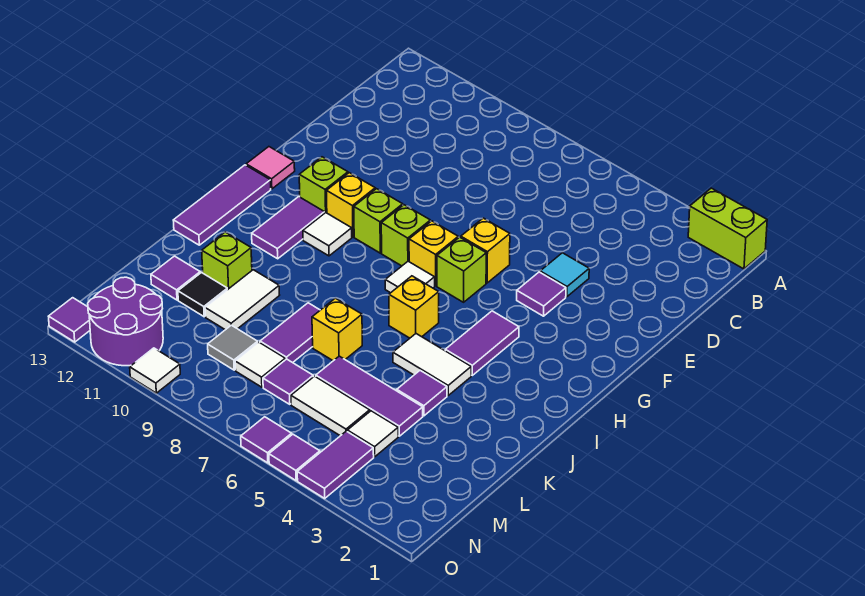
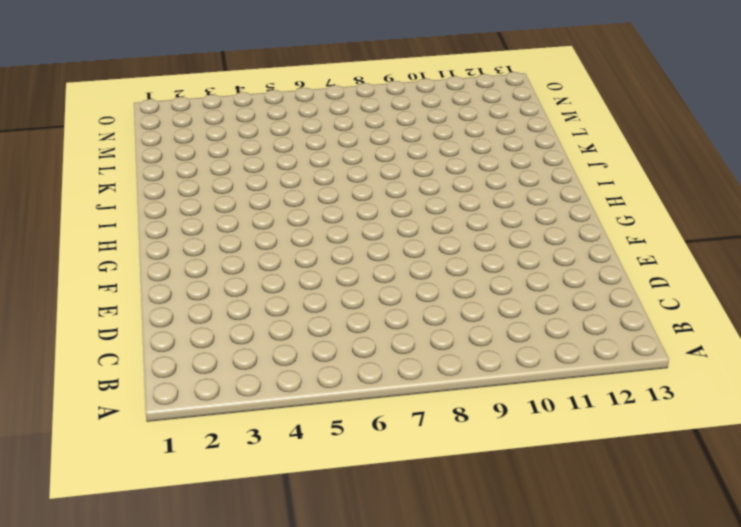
none -> lime brick A1:A2 level 1
none -> cyan tile E4 level 1
none -> purple tile F4 level 1
none -> yellow brick F6 level 1

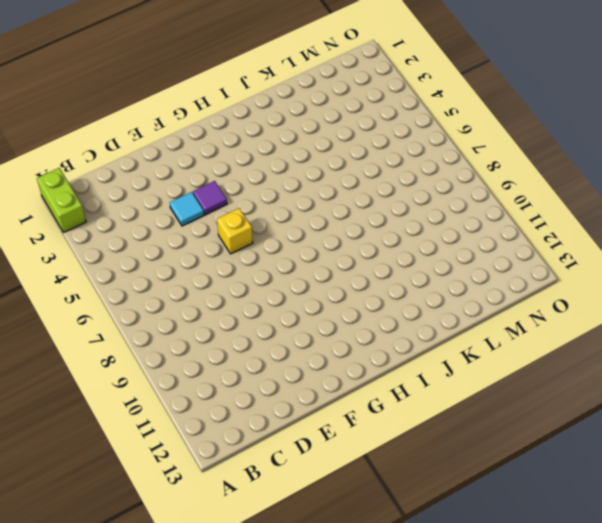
none -> lime brick G6 level 1
none -> yellow brick G7 level 1
none -> lime brick G8 level 1
none -> lime brick G9 level 1

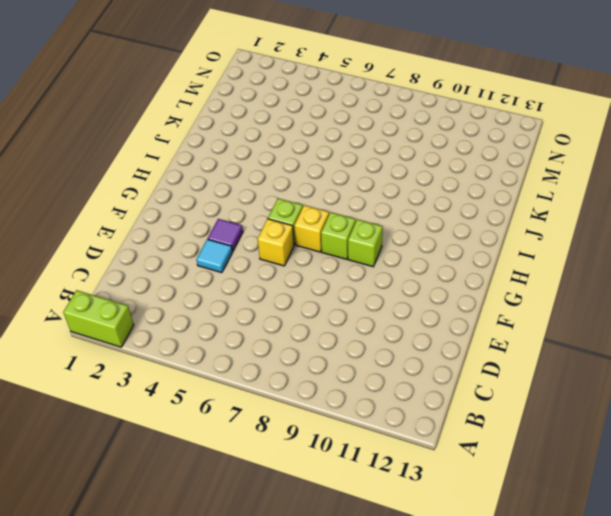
none -> yellow brick G10 level 1
none -> lime brick G11 level 1
none -> pink tile G13 level 1
none -> purple tile H4:I4 level 1

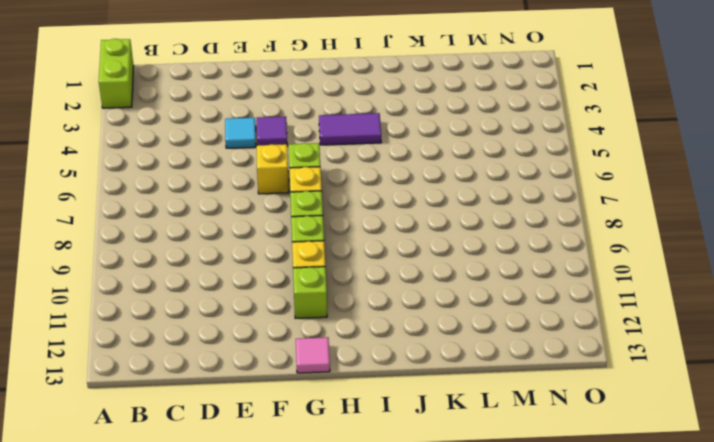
none -> white tile H7 level 1
none -> white tile H10 level 1
none -> purple tile H11:I11 level 1
none -> purple tile H13:J13 level 1

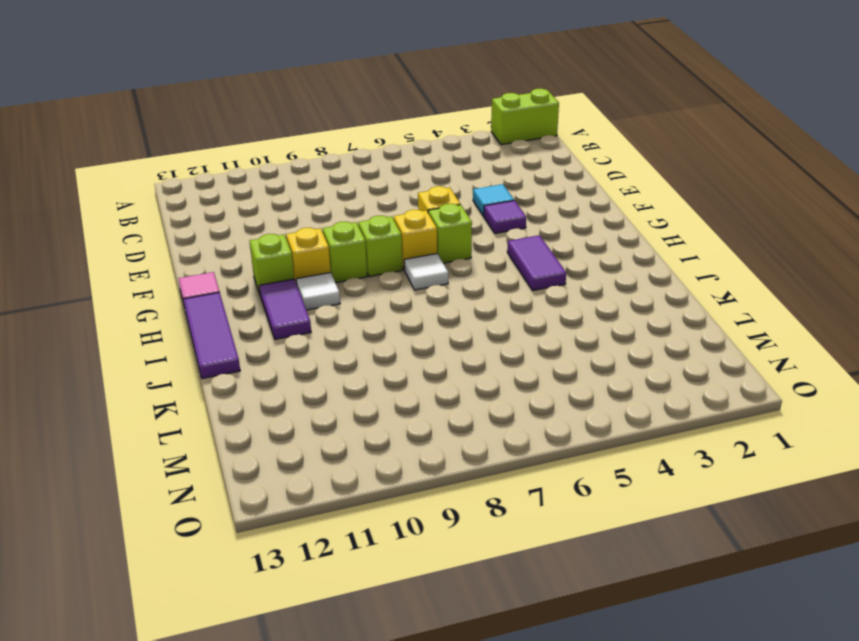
none -> yellow brick I6 level 1
none -> white tile J4:J5 level 1
none -> purple tile K4 level 1
none -> yellow brick K7 level 1

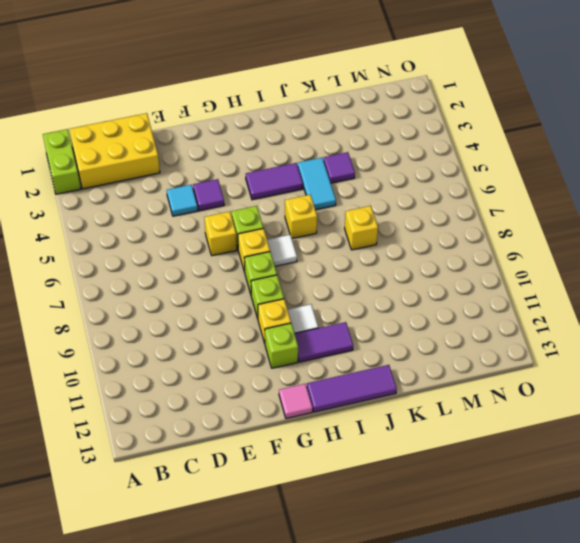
yellow brick B1:D2 level 1 -> none
cyan tile J4:J5 level 1 -> white tile J4:J5 level 1
none -> purple tile K8:L8 level 1
none -> white tile K10:L10 level 1
none -> lime brick K11 level 1
none -> purple tile L4:L6 level 1

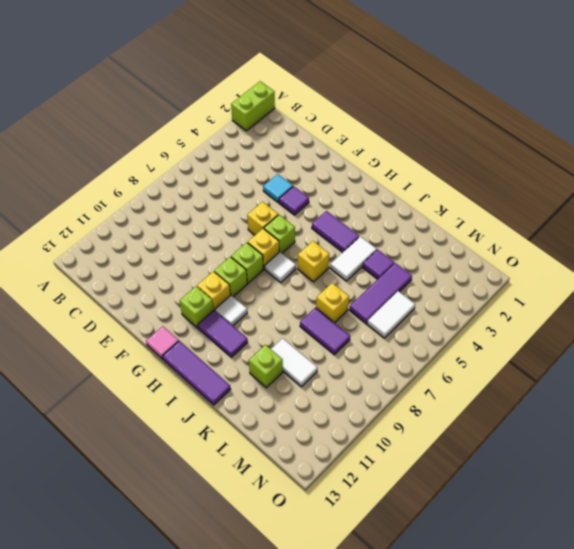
none -> black tile L11 level 1
none -> purple tile L12 level 1
none -> white tile M4 level 1
none -> purple tile M7 level 1

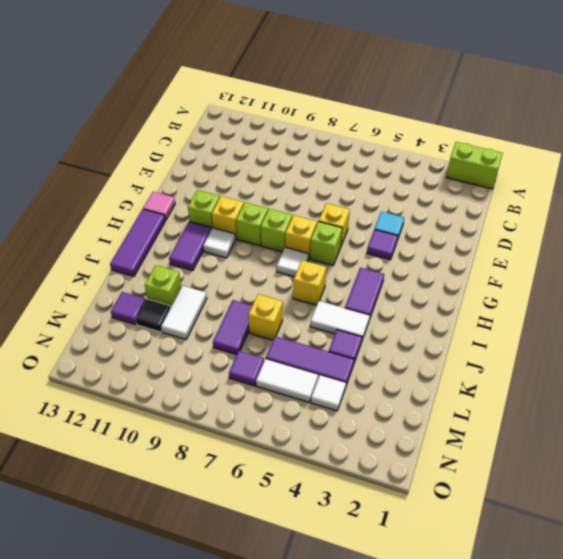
none -> white tile M8 level 1
none -> grey tile M9 level 1
none -> purple tile N4:O4 level 1
none -> purple round brick N11:O12 level 1

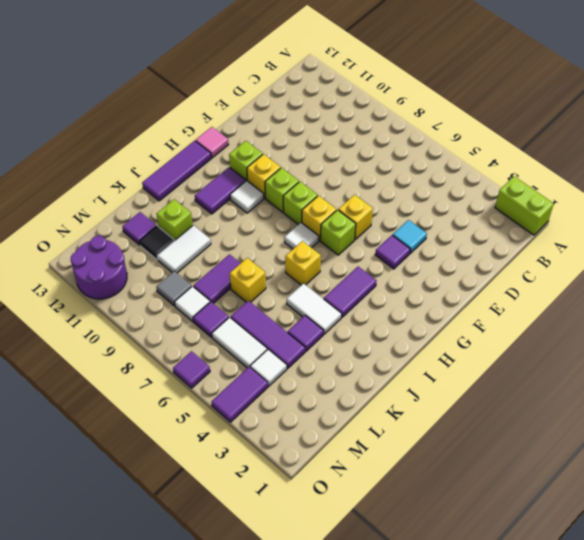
none -> purple tile O5 level 1
none -> white tile O10 level 1
none -> purple tile O13 level 1

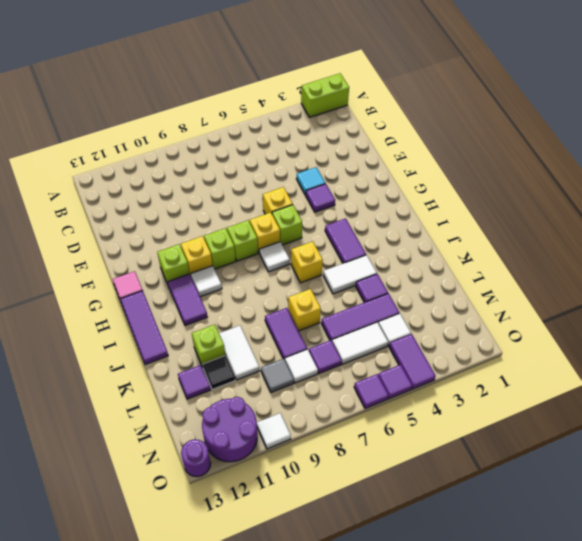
purple round brick O13 level 1 -> purple tile O13 level 1

